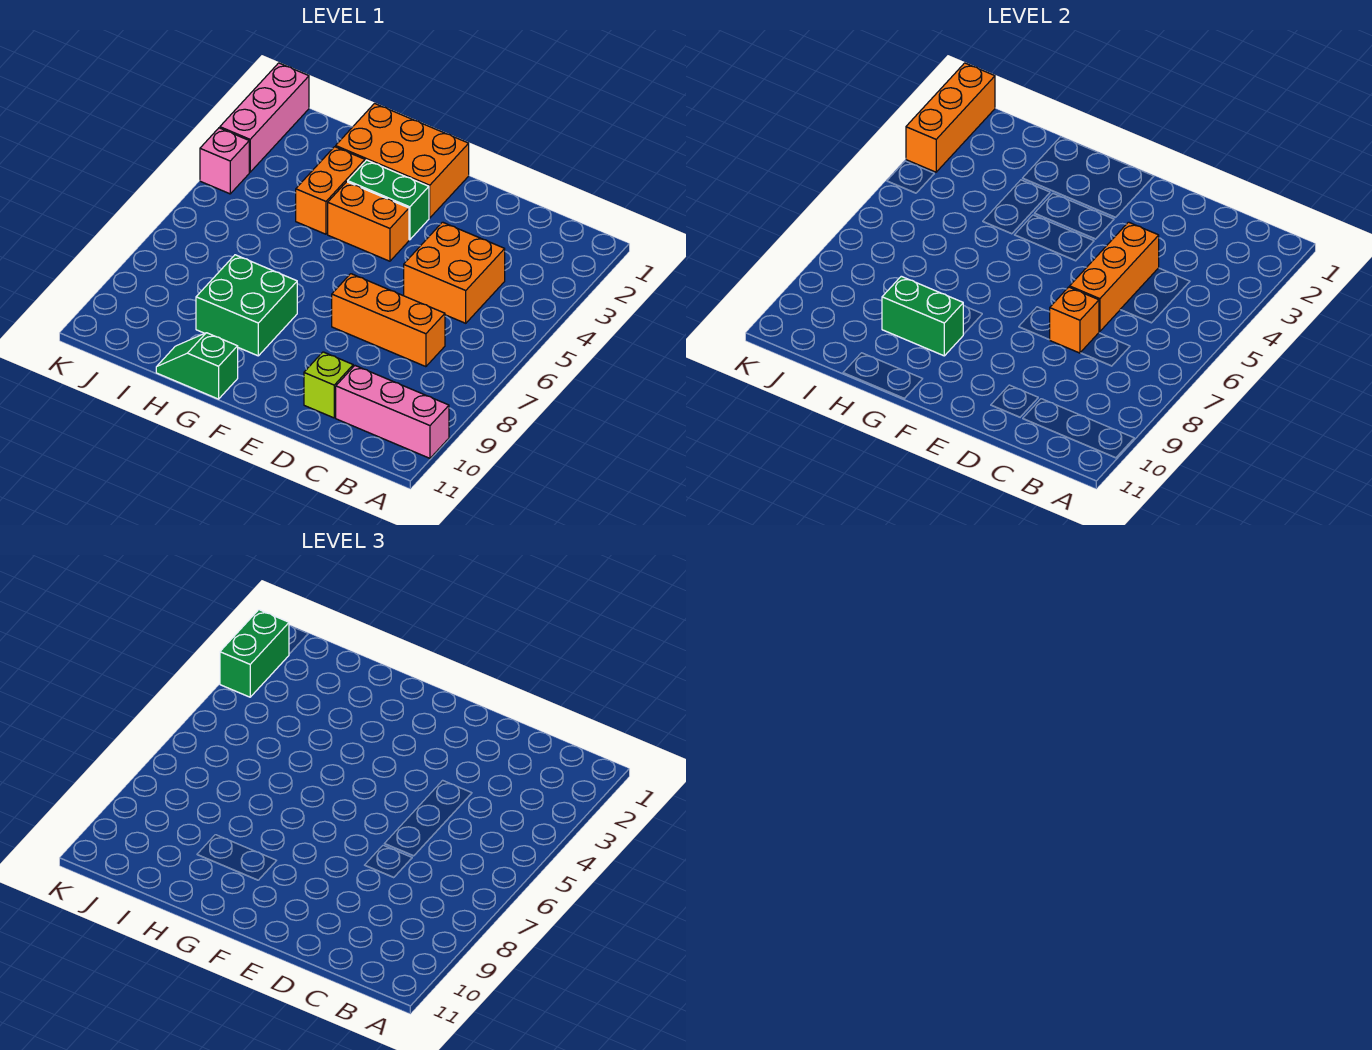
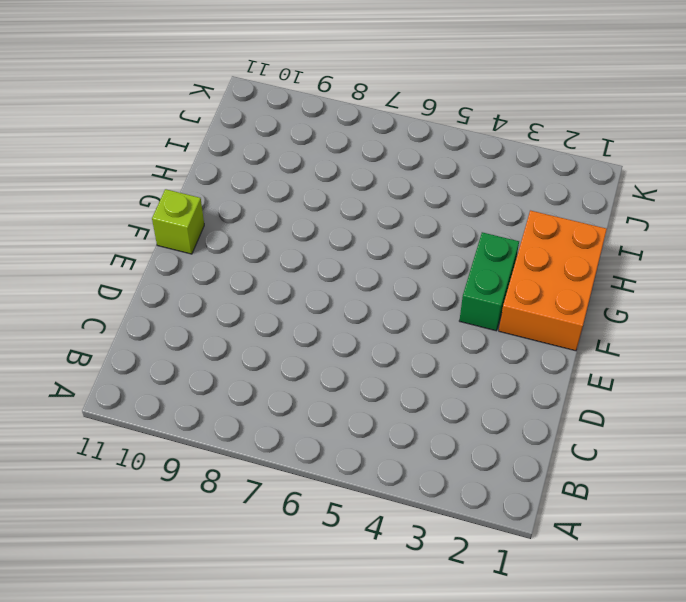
lime brick F11 level 1 -> lime brick D10 level 1
none -> pink brick A10:C10 level 1
none -> orange brick C4:D5 level 1
none -> orange brick C7:E7 level 1

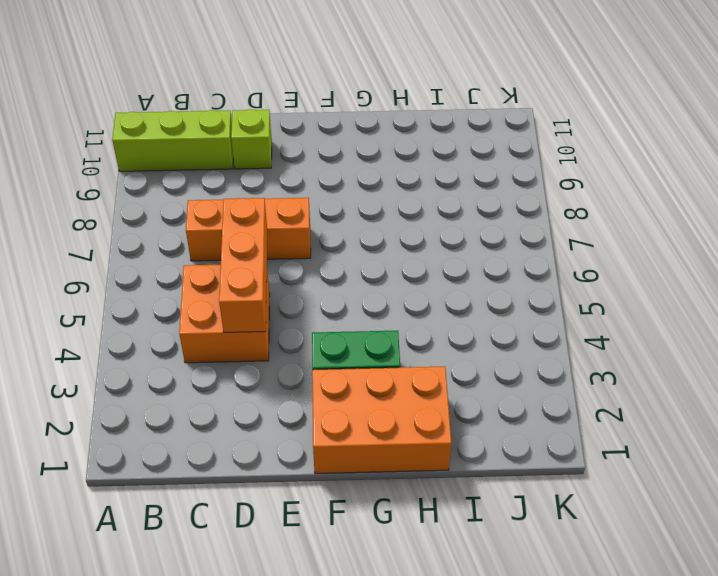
lime brick A10:C10 level 1 -> pink brick A10:C10 level 1
none -> orange brick F4:G4 level 1
none -> green brick G8:H9 level 1
none -> green slope G11:H11 level 1 top G

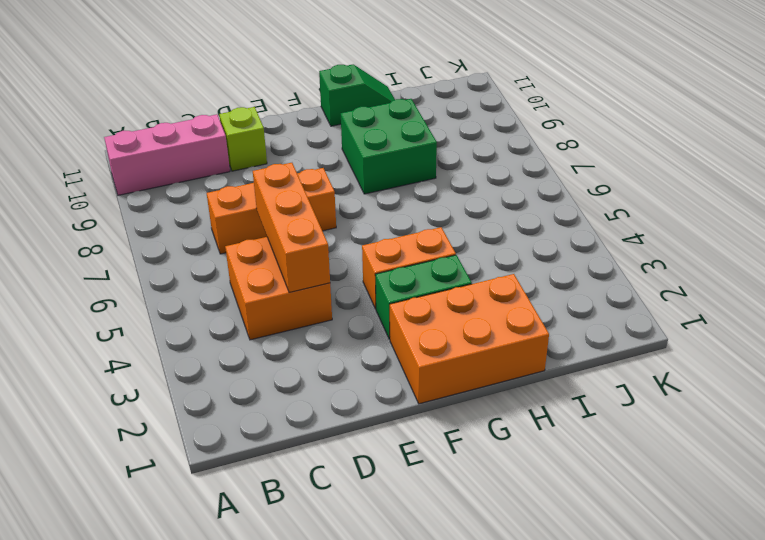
none -> orange brick H3:H4 level 1
none -> pink brick K1:K3 level 1
none -> pink brick K4 level 1

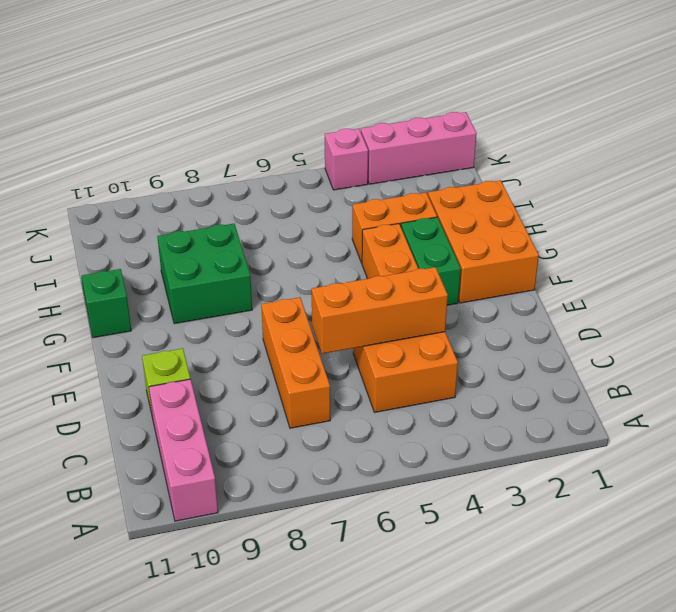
none -> orange brick D7 level 2
none -> green brick G9:H9 level 2
none -> orange brick K1:K3 level 2

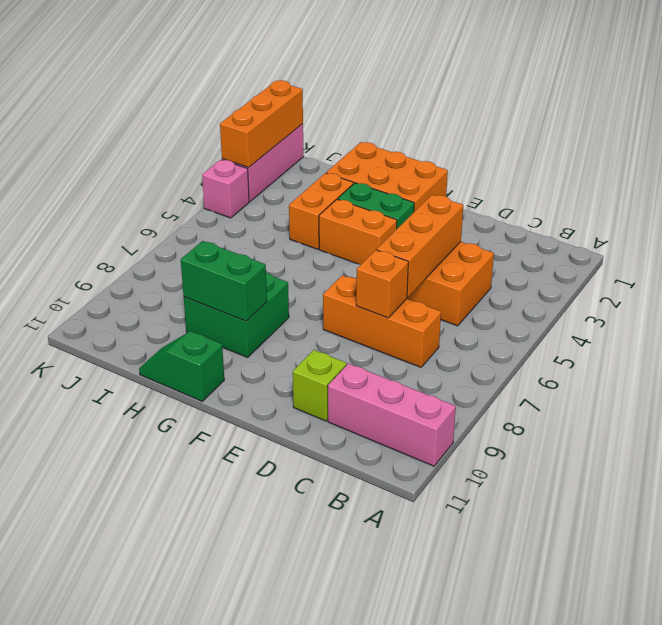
none -> green brick K2:K3 level 3

